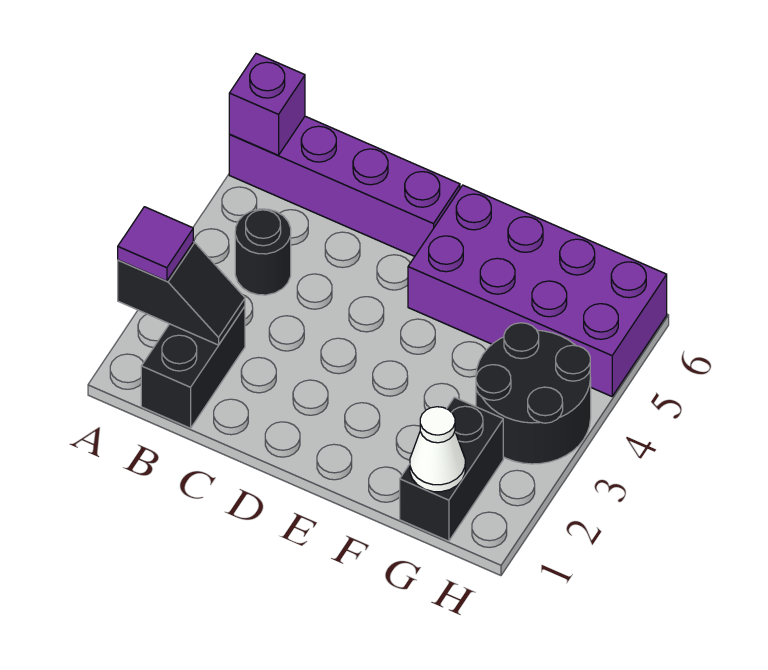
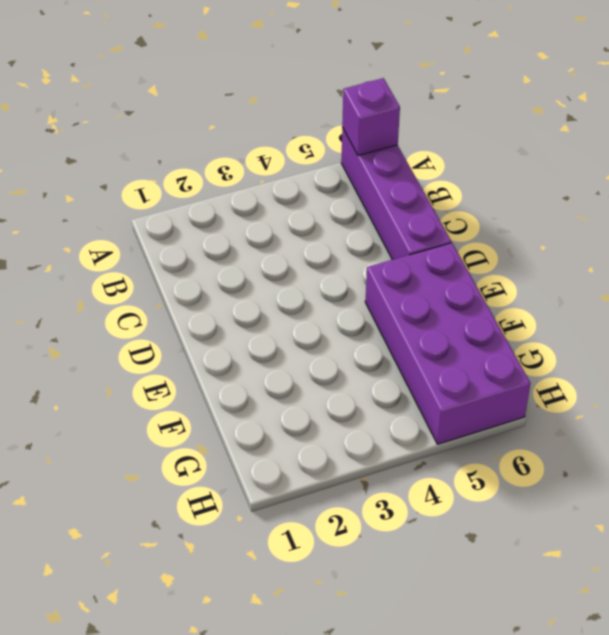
none -> black brick B1:B2 level 1
none -> black round brick B4 level 1

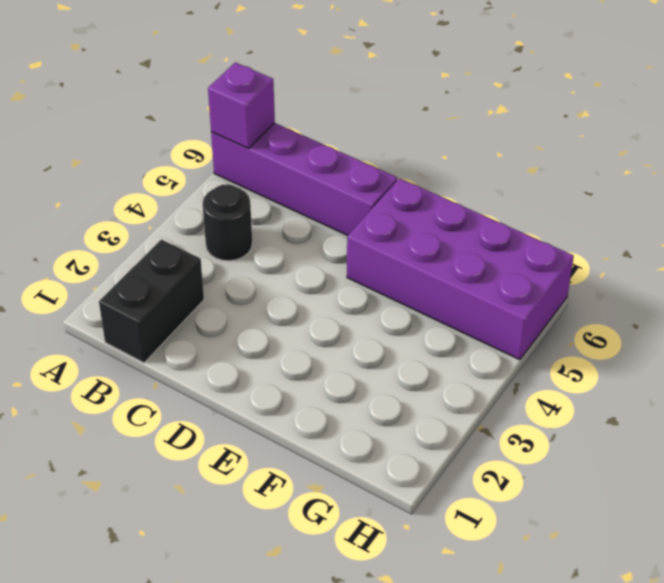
none -> black brick G1:G2 level 1
none -> black round brick G3:H4 level 1

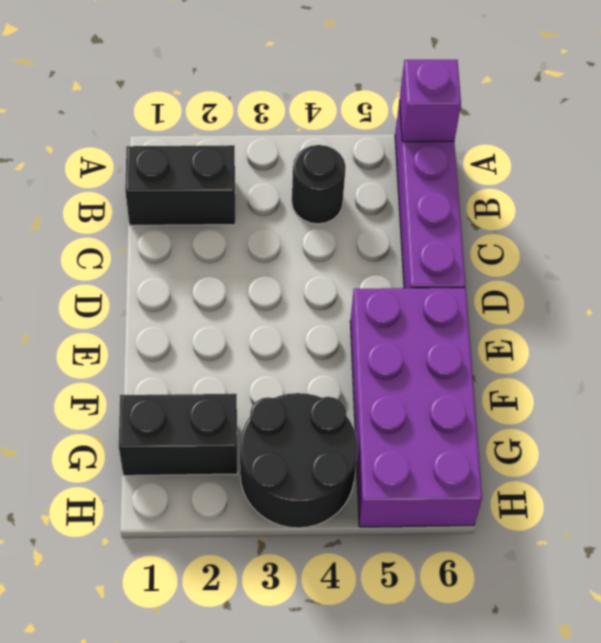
none -> black slope A2:B2 level 2 top A
none -> white cone G1 level 2

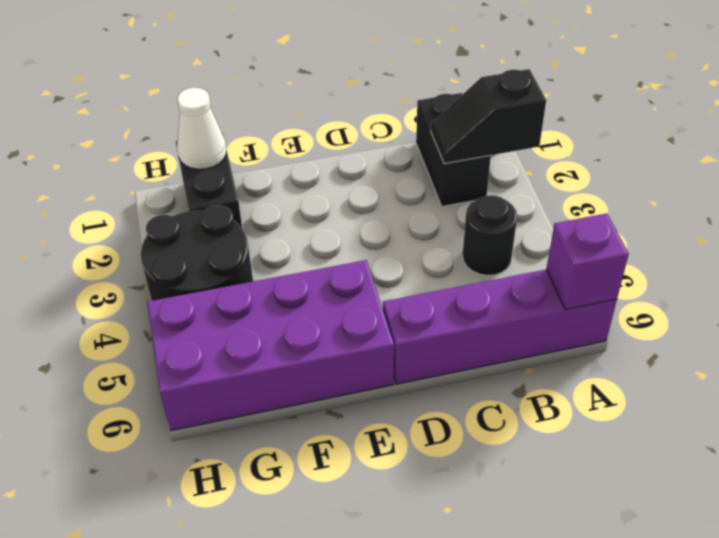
none -> purple tile A2 level 3

